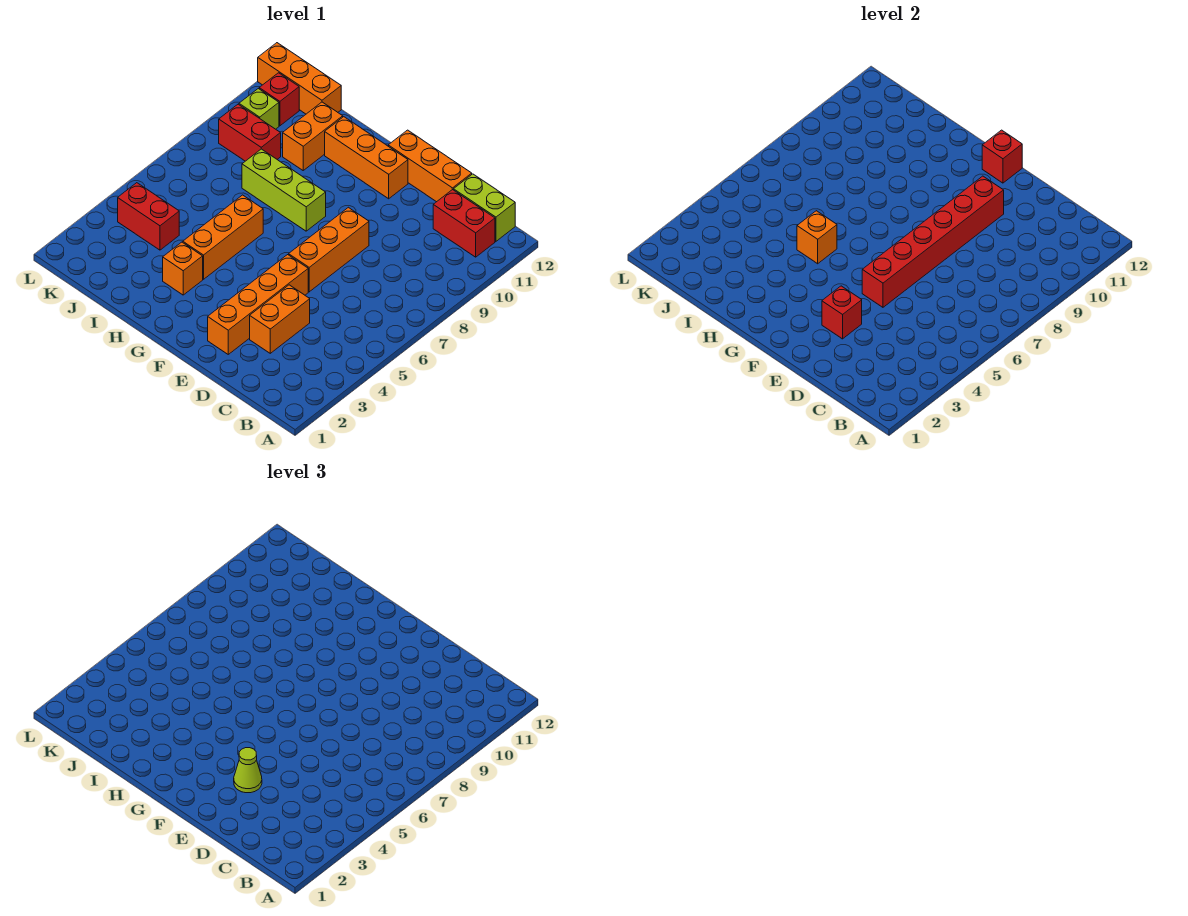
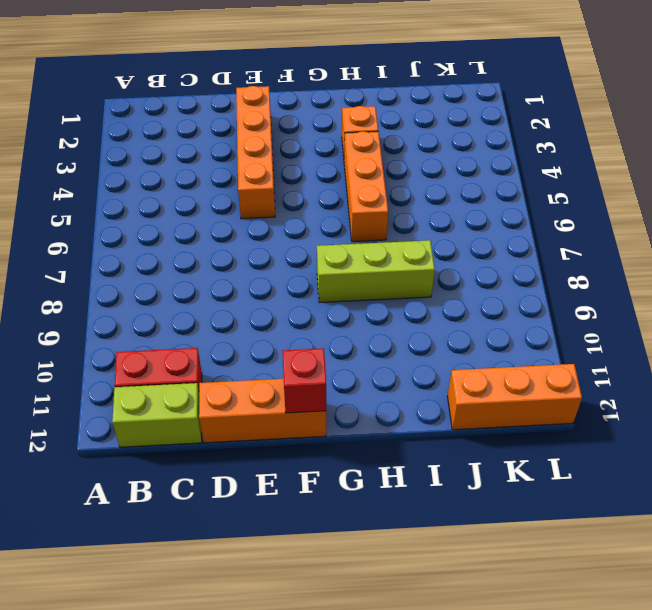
none -> orange brick D3:D4 level 1
none -> orange brick E6:E8 level 1
none -> orange brick F11:H11 level 1

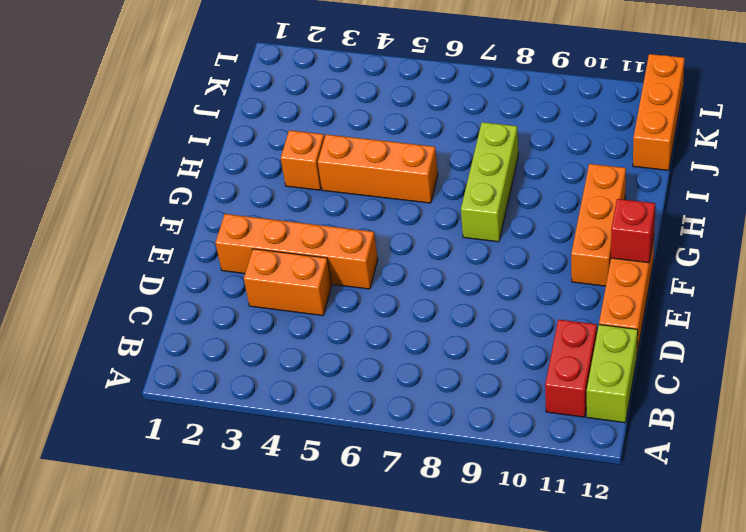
none -> orange brick E6:E8 level 1
none -> orange brick I10:I11 level 1
none -> red brick J4:K4 level 1

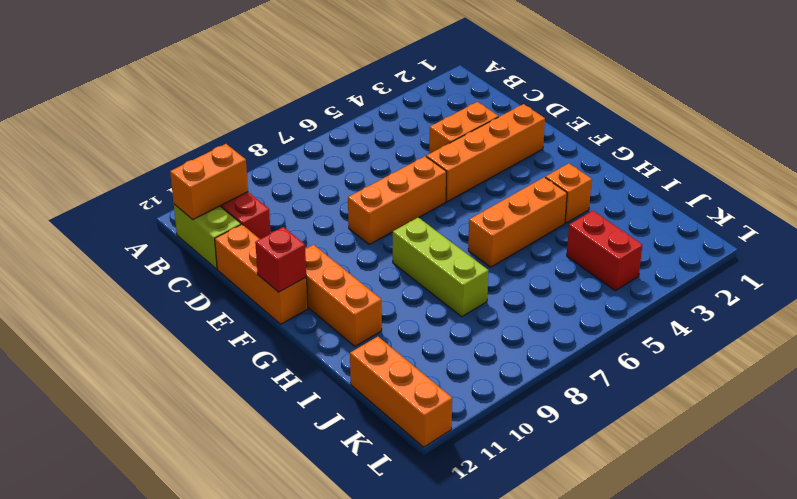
orange brick B11:B12 level 2 -> orange brick I10:I11 level 1
none -> red brick J9:K9 level 1
none -> lime brick K10 level 1
none -> red brick K11 level 1

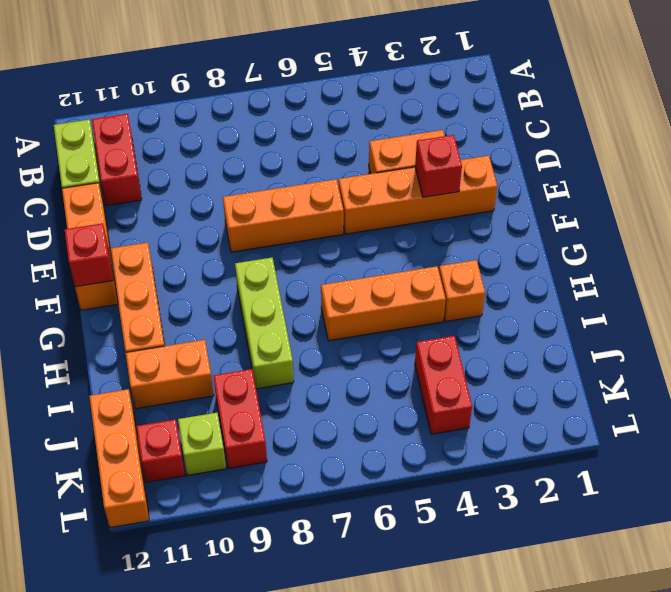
none -> red brick E5:E10 level 2
none -> orange brick H5 level 2
none -> lime cone E3 level 3

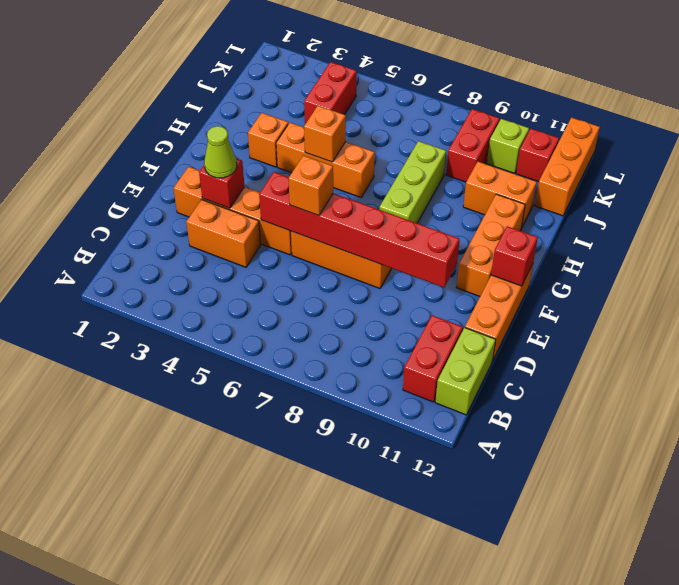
orange brick E6 level 3 -> none

